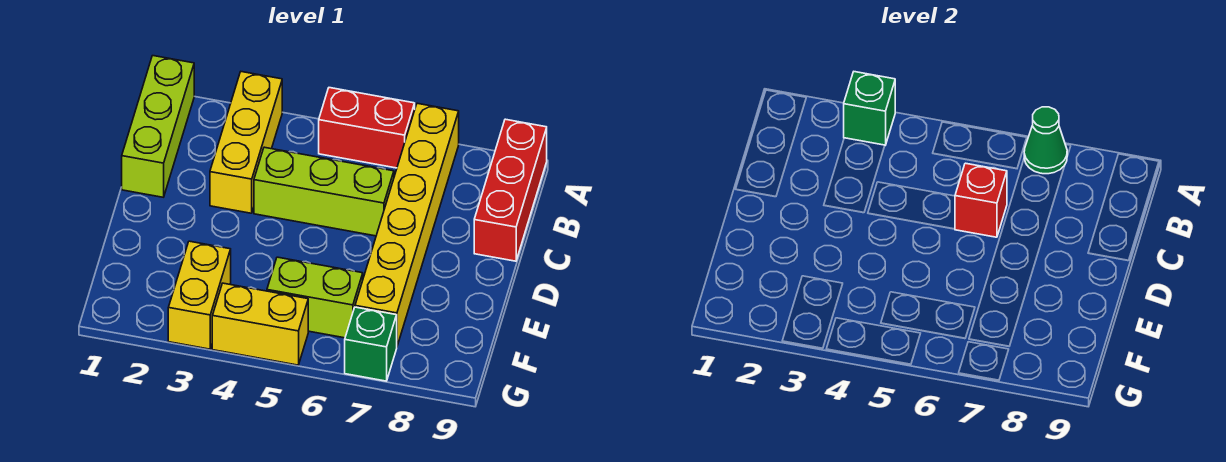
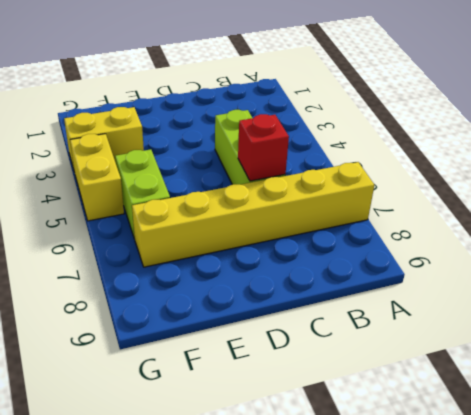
none -> lime brick A1:C1 level 1
none -> yellow brick A3:C3 level 1
none -> red brick A5:A6 level 1

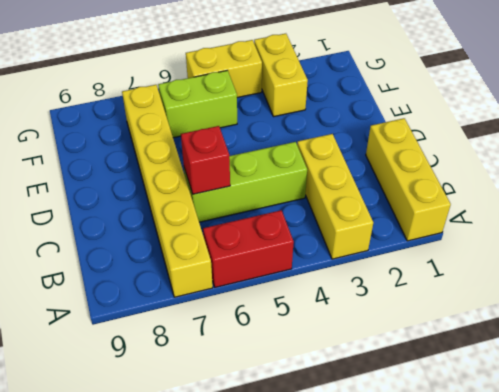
yellow brick A1:C1 level 1 -> lime brick A1:C1 level 1
none -> red brick A9:C9 level 1
none -> green brick G7 level 1
none -> green brick A3 level 2

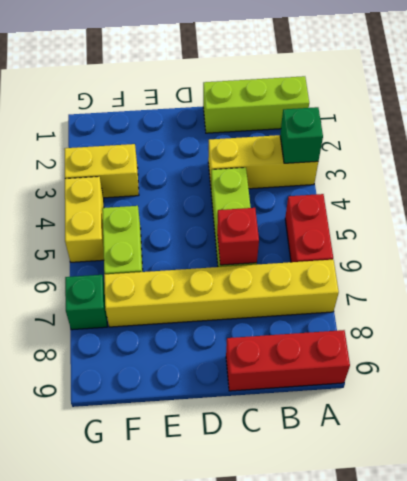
none -> green cone A7 level 2

